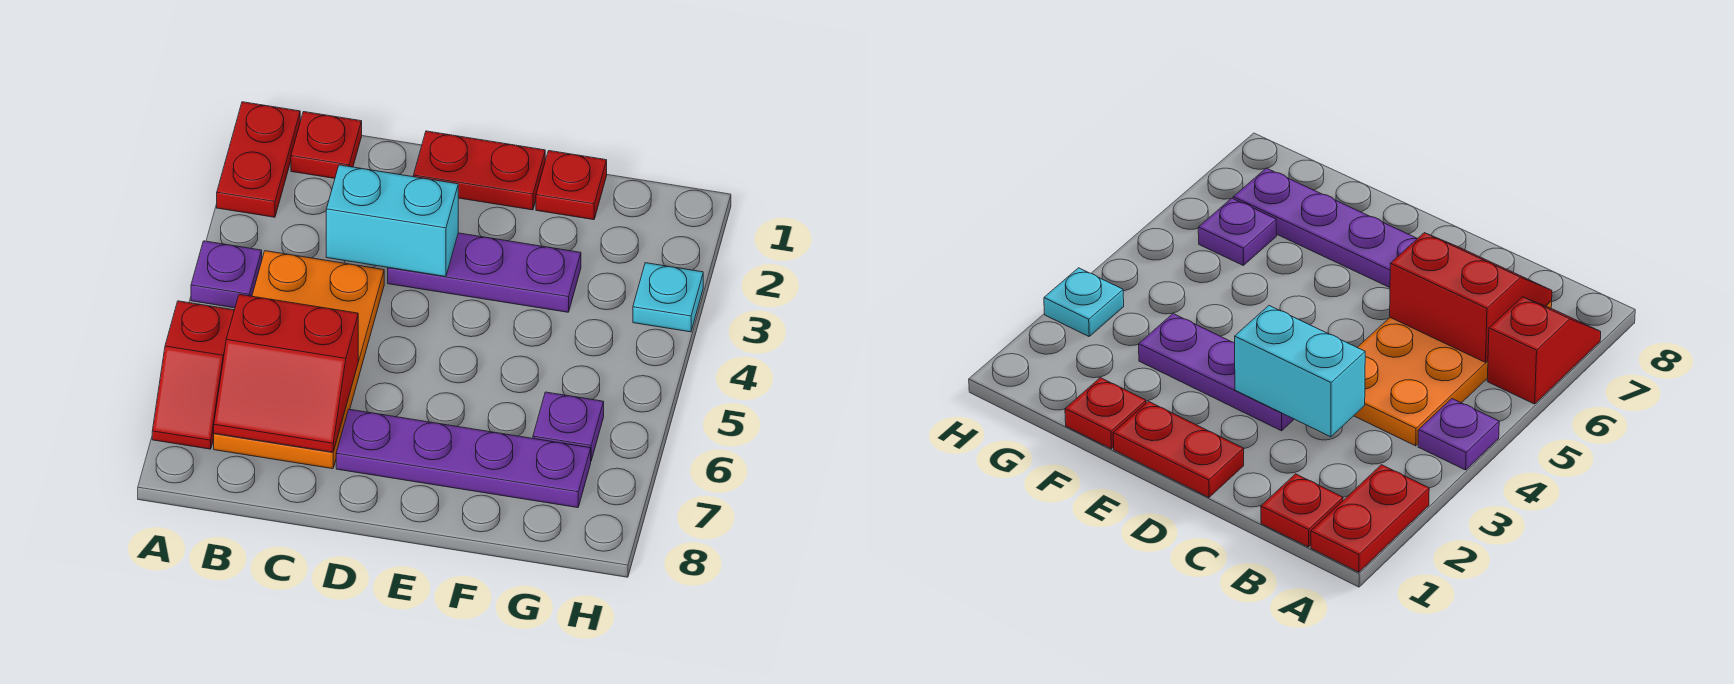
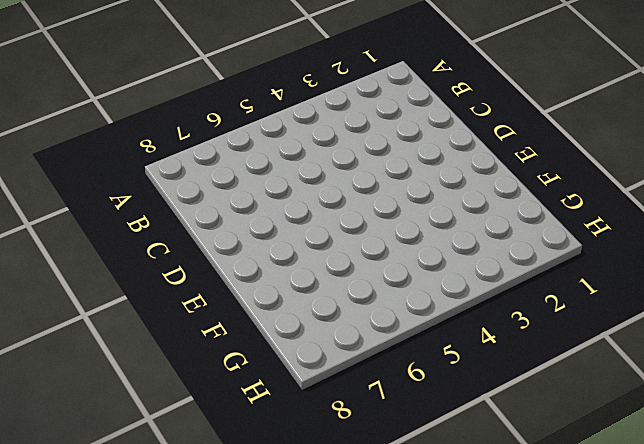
none -> red plate A1:A2 level 1
none -> purple plate A4 level 1
none -> red slope A6:A7 level 1 top 6

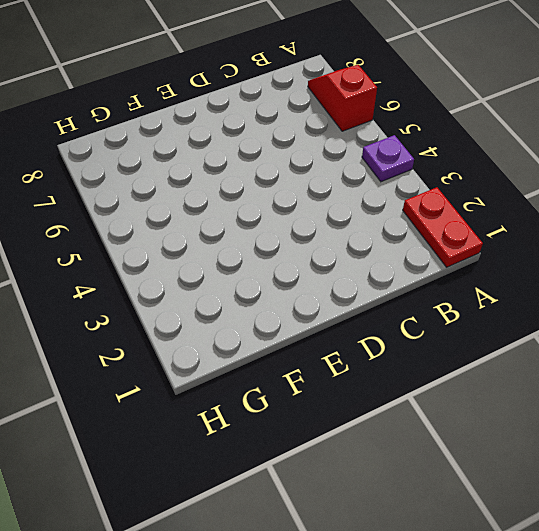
none -> red plate B1 level 1
none -> orange plate B4:C7 level 1
none -> red plate D1:E1 level 1

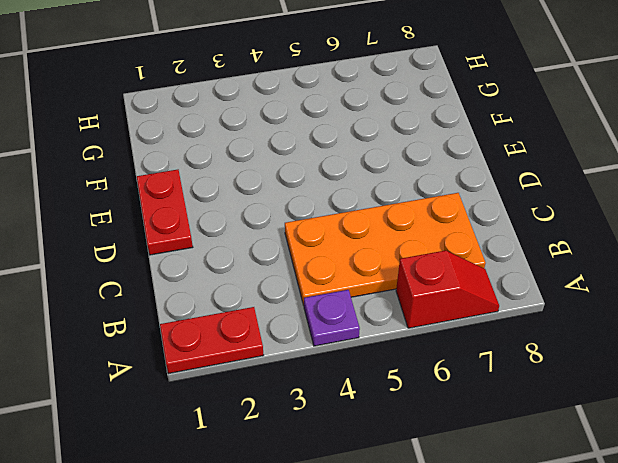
none -> red plate B1 level 1
none -> purple plate D3:F3 level 1
none -> purple plate D7:G7 level 1

